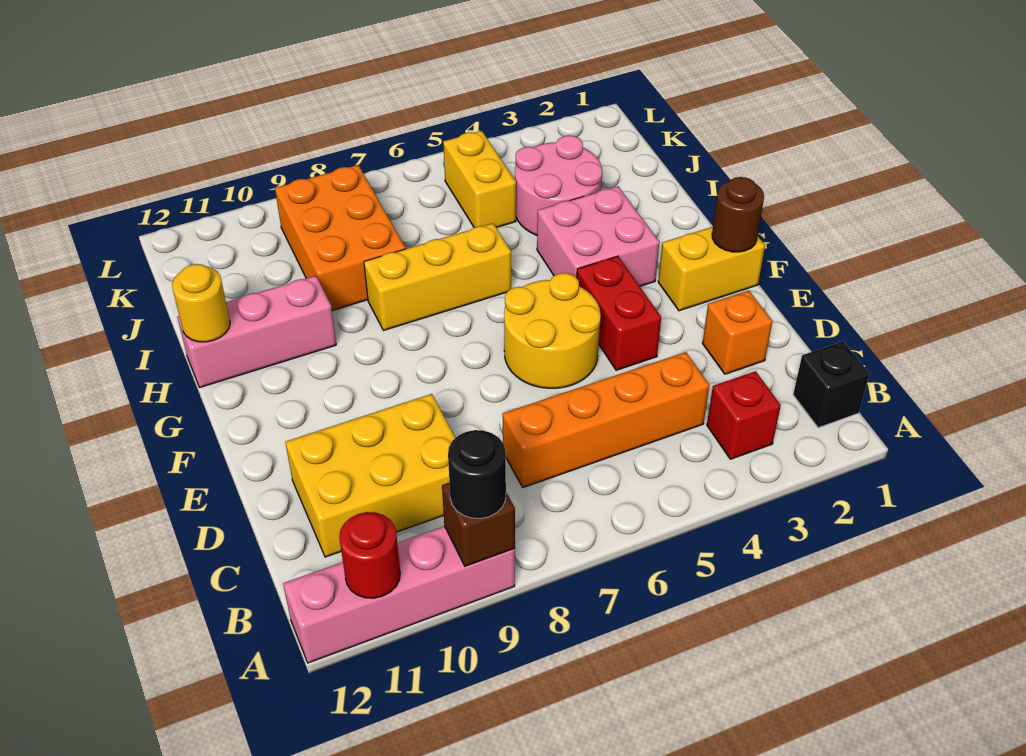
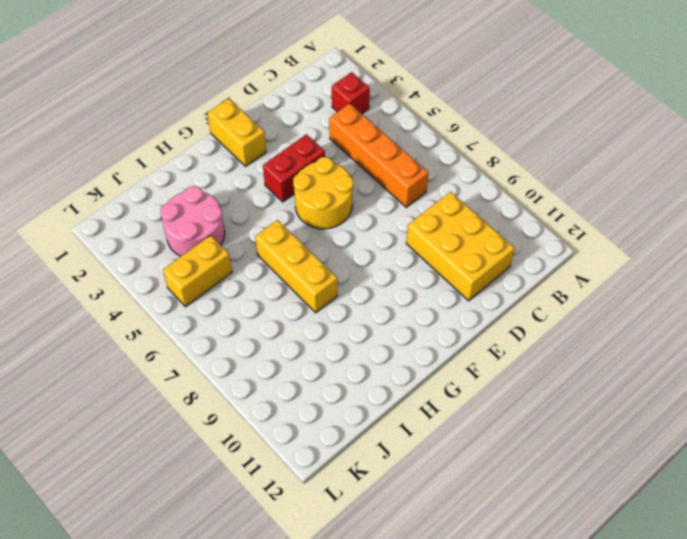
none -> pink brick A9:A12 level 1
none -> black brick B1 level 1
none -> orange brick D2 level 1

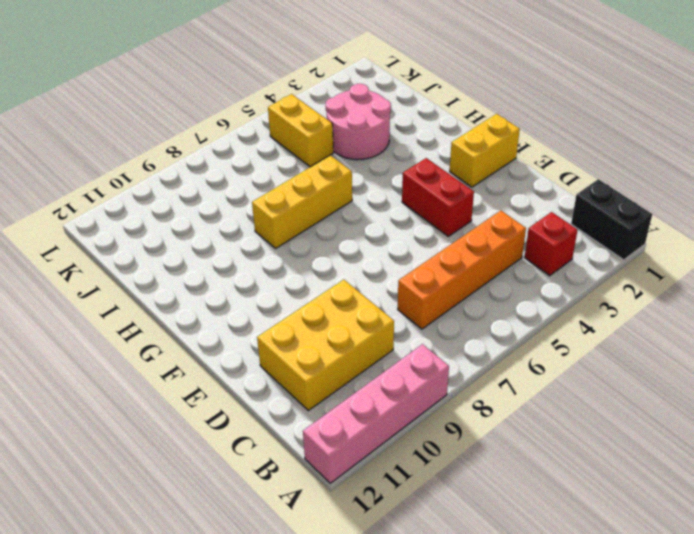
black brick A1:B1 level 1 -> black brick B1 level 1
none -> orange brick D2 level 1
none -> yellow round brick E5:F6 level 1
none -> pink brick G3:H4 level 1

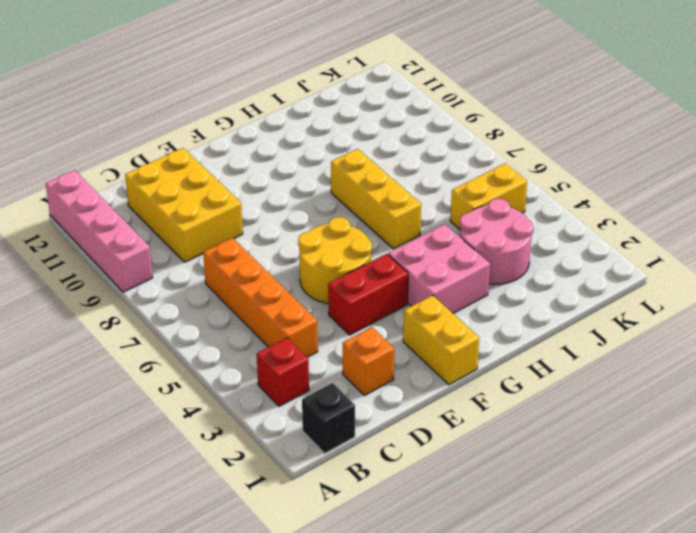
none -> pink brick H10:H12 level 1
none -> orange brick I8:K9 level 1
none -> brown brick A9 level 2

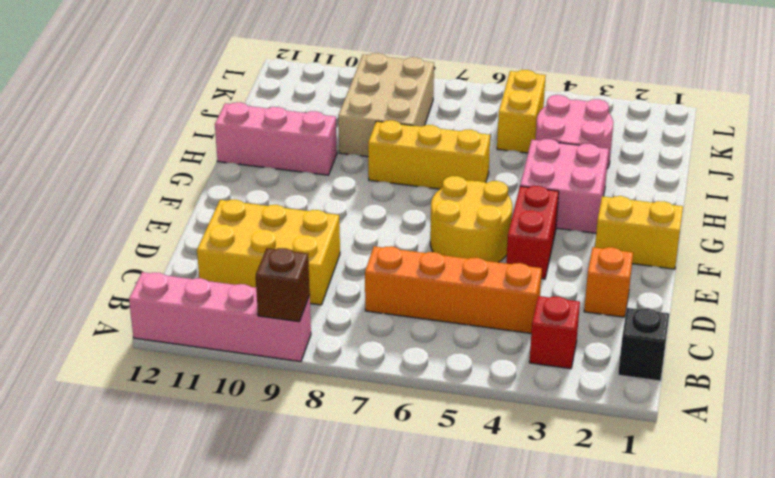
tan brick I8:K9 level 1 -> orange brick I8:K9 level 1
none -> red round brick A11 level 2
none -> brown round brick F1 level 2
none -> yellow round brick H12 level 2

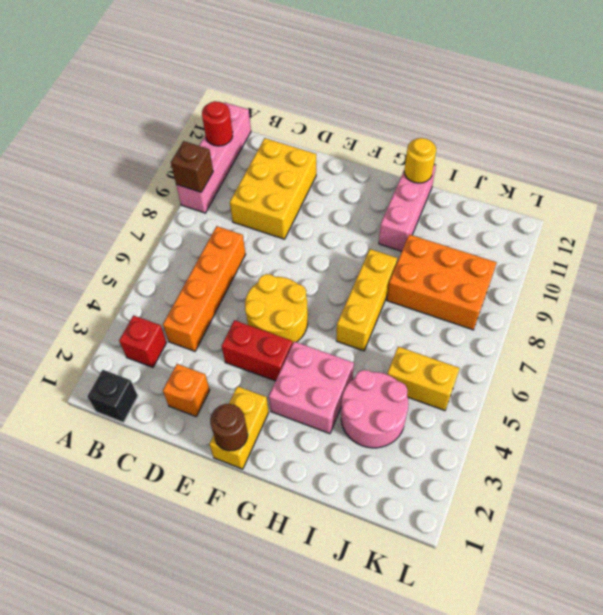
none -> black round brick A9 level 3

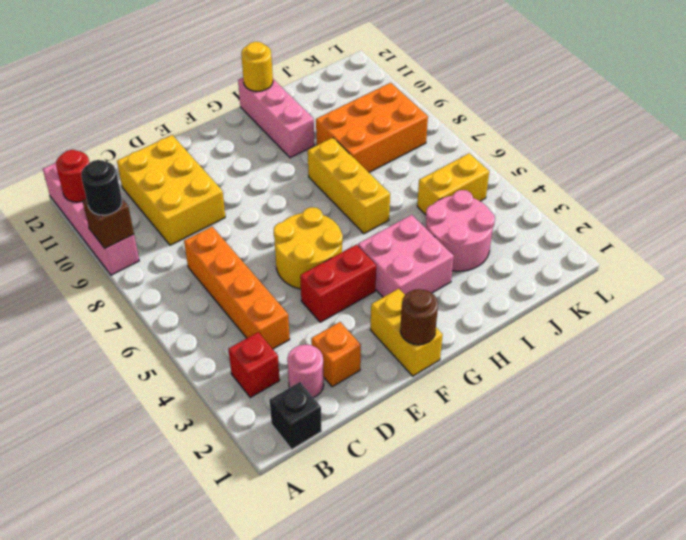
pink round brick C2 level 1 -> none

